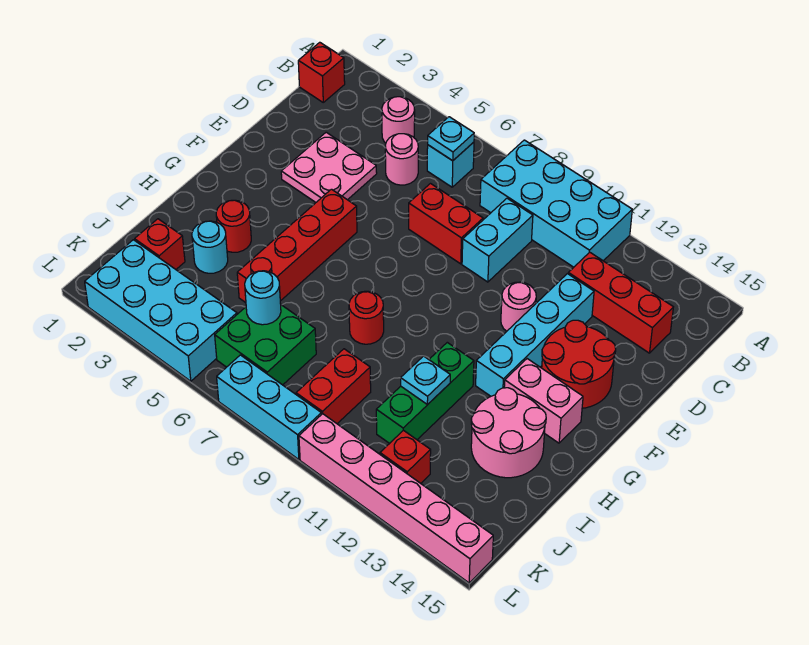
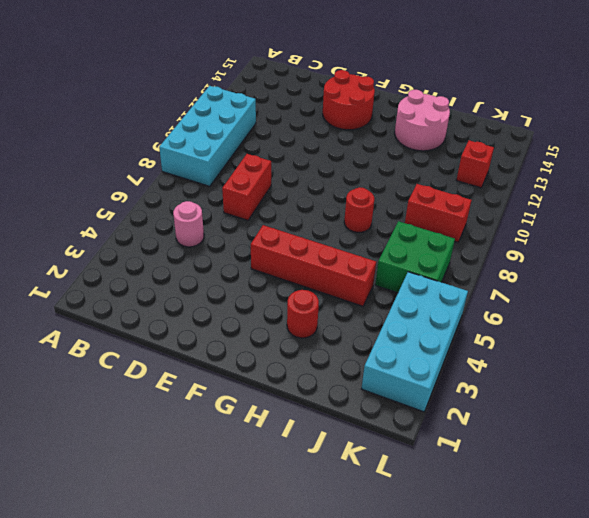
none -> red brick B1 level 1
none -> pink round brick B4 level 1
none -> cyan brick B6 level 1

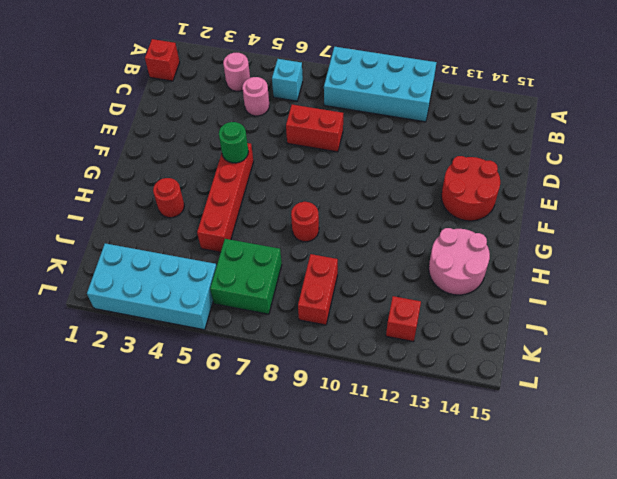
green round brick F5 level 2 -> none
none -> cyan brick C9:D9 level 1
none -> red brick C12:C14 level 1
none -> pink plate D3:E4 level 1

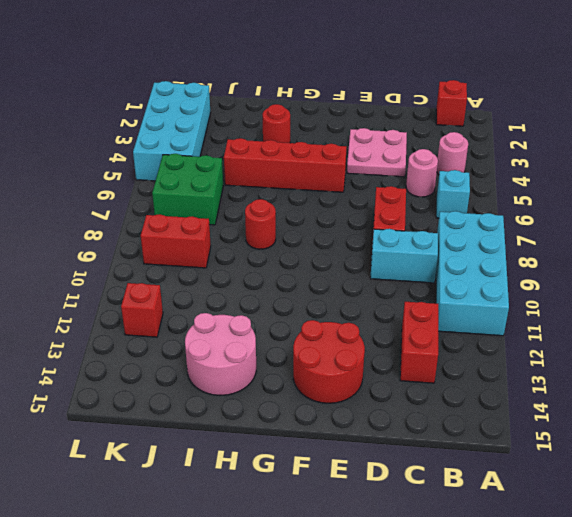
red brick C12:C13 level 1 -> red brick C12:C14 level 1
none -> cyan brick D12:G12 level 1
none -> pink round brick E11 level 1
none -> pink brick G13:G14 level 1

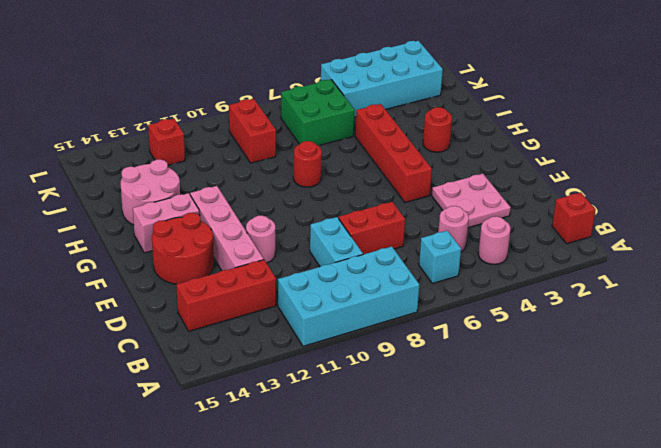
pink brick D12:G12 level 1 -> cyan brick D12:G12 level 1
none -> green brick H11:J11 level 1
none -> cyan round brick I3 level 1
none -> red brick J2 level 1

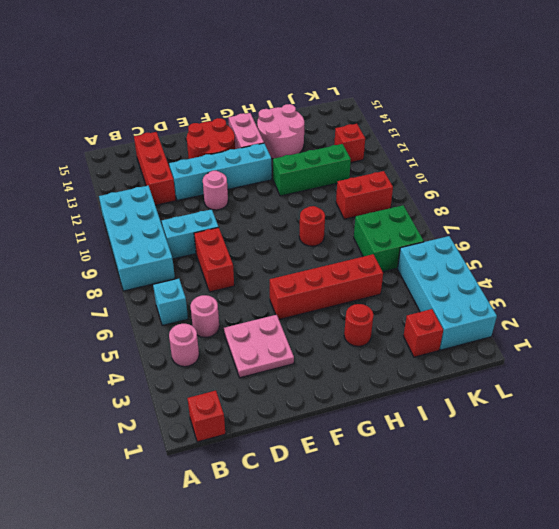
none -> cyan round brick I3 level 1
none -> cyan brick L7:L9 level 1
none -> pink brick L10:L15 level 1

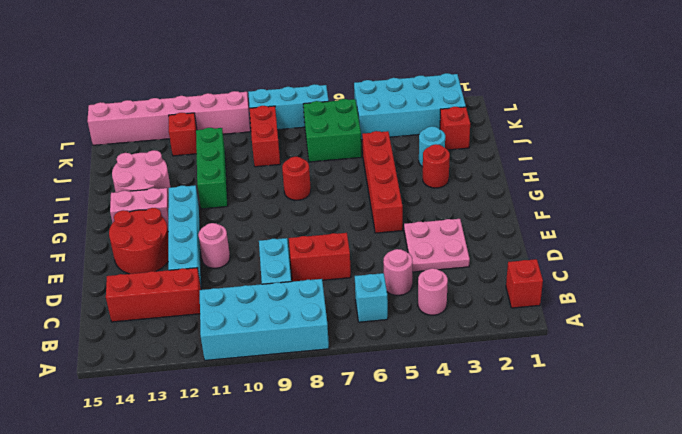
none -> cyan plate B6 level 2
none -> cyan plate I11 level 2
none -> cyan round brick J6 level 2

